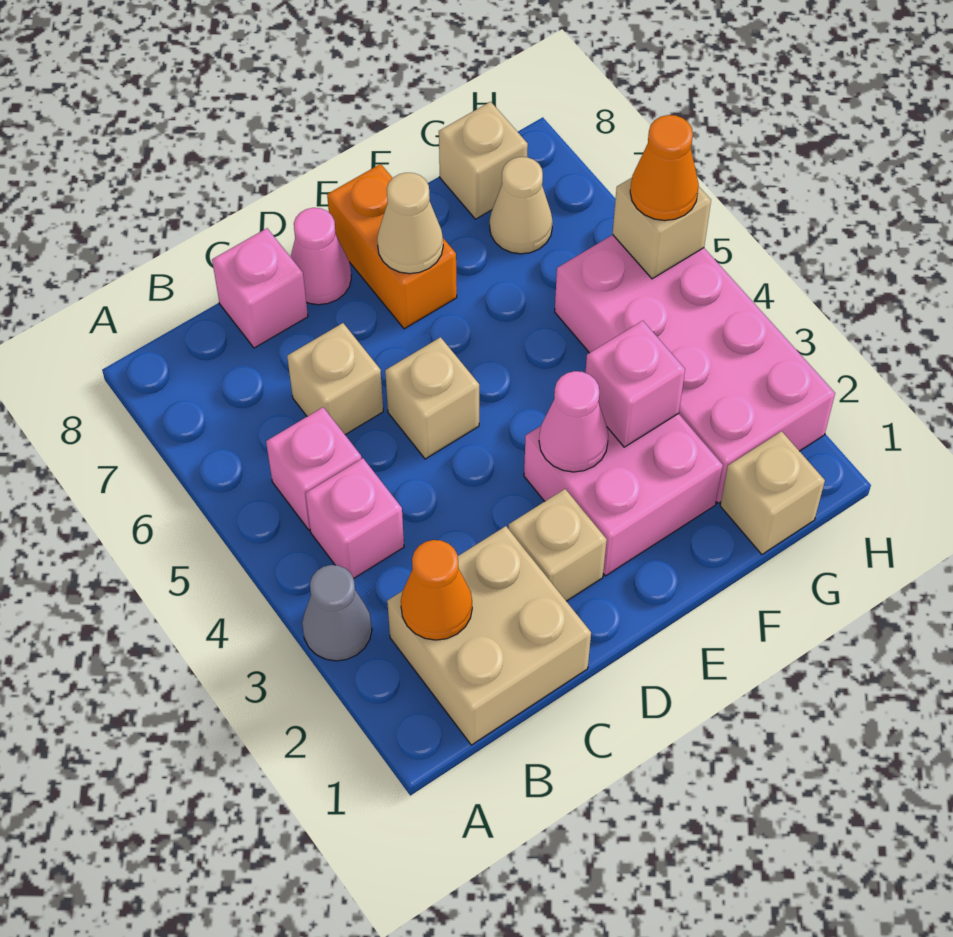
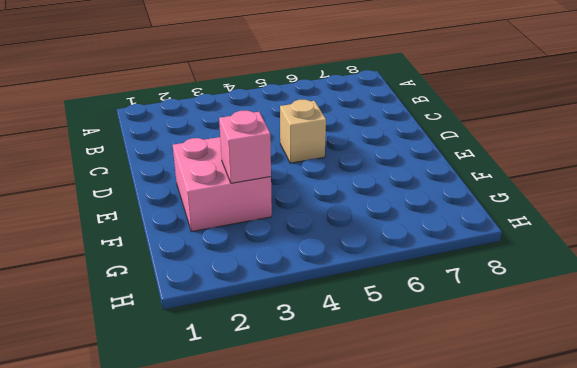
none -> grey cone A3 level 1
none -> tan brick B1:C2 level 1
none -> pink brick B4 level 1

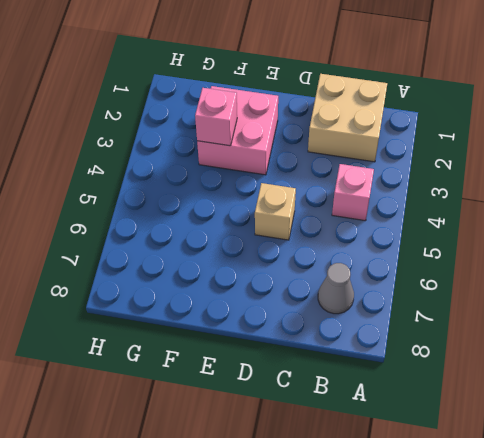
grey cone B7 level 1 -> grey cone A3 level 1
none -> pink brick B5 level 1
none -> tan brick C6 level 1
none -> pink brick C8 level 1

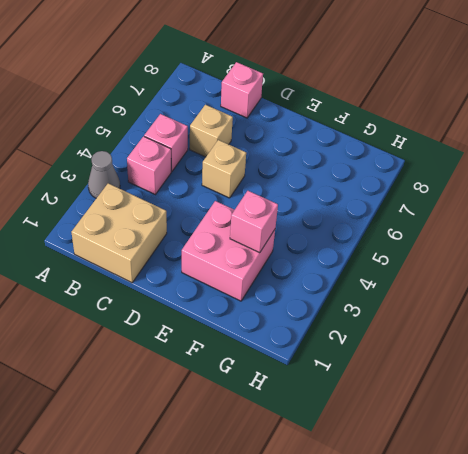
none -> tan brick D2 level 1
none -> pink cone D8 level 1
none -> orange brick E7:E8 level 1

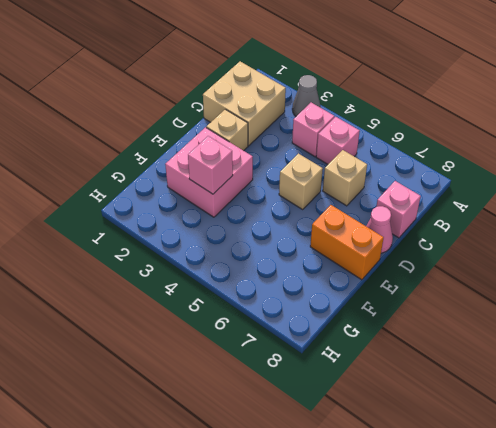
none -> tan brick G1 level 1
none -> pink brick G2:H5 level 1
none -> tan cone G7 level 1

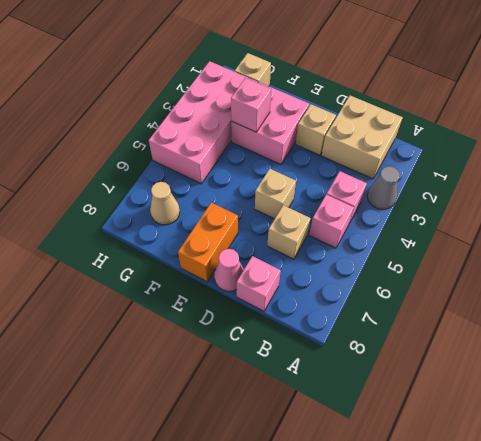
none -> tan brick G8 level 1
none -> orange cone B2 level 2
none -> pink cone E3 level 2

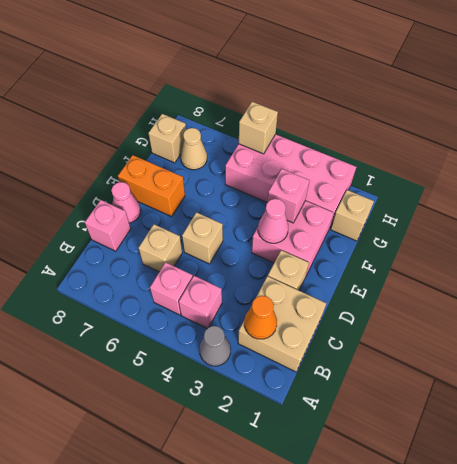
none -> tan cone E7 level 2
none -> orange cone H5 level 3

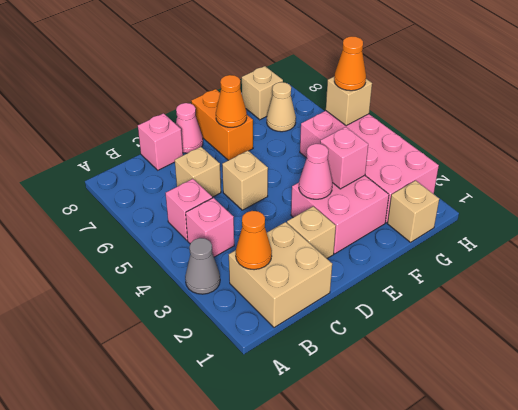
orange cone E7 level 2 -> tan cone E7 level 2

